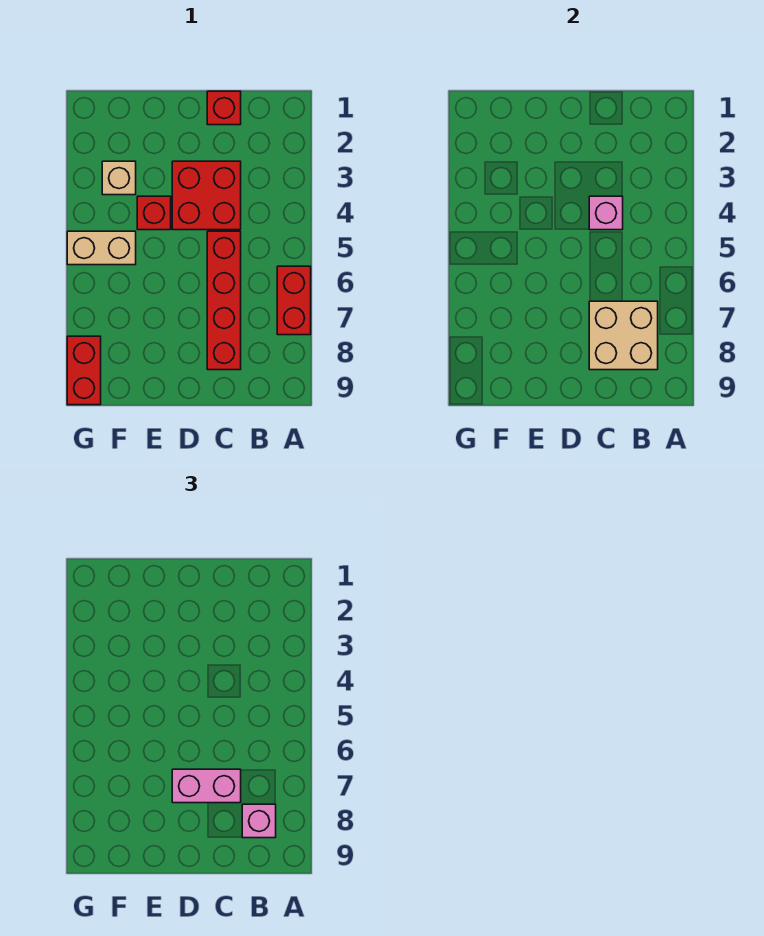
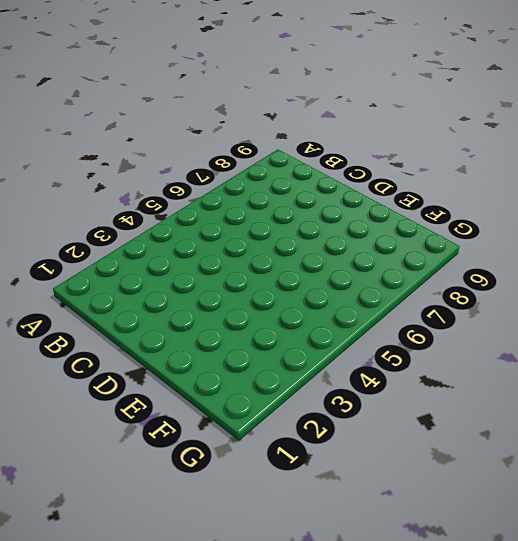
none -> red brick A6:A7 level 1
none -> red brick C1 level 1
none -> red brick C3:D4 level 1

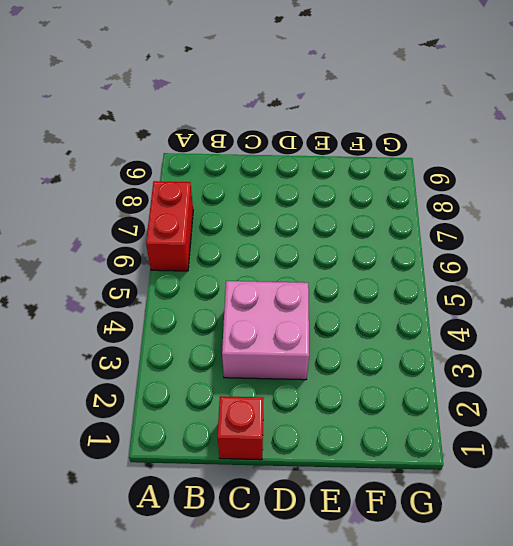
pink brick C3:D4 level 1 -> red brick C3:D4 level 1
none -> red brick C5:C8 level 1
none -> red brick E4 level 1
none -> tan brick F3 level 1

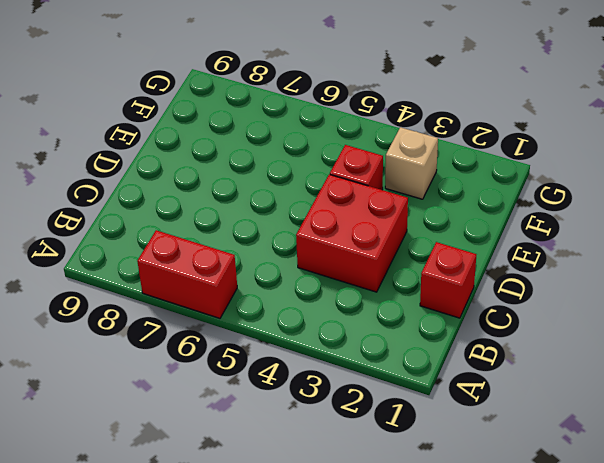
none -> red brick C5:C8 level 1
none -> tan brick F5:G5 level 1
none -> red brick G8:G9 level 1

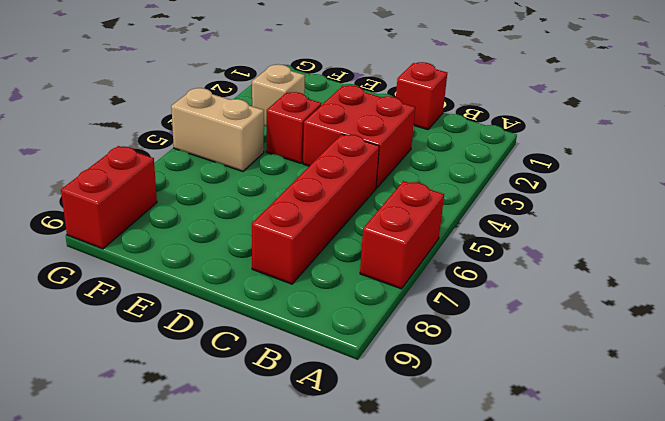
none -> tan brick B7:C8 level 2
none -> pink brick C4 level 2
none -> pink brick B8 level 3

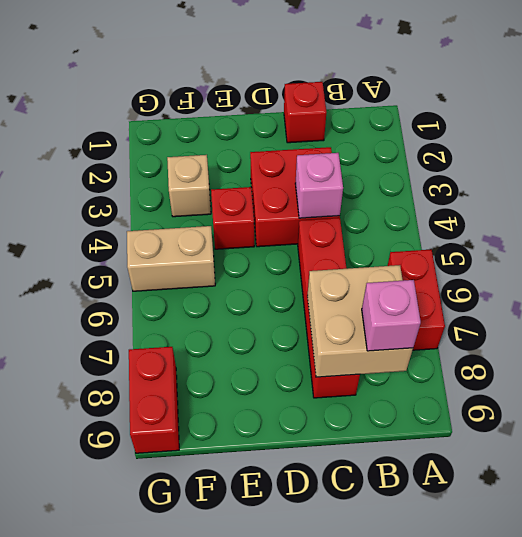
none -> pink brick C7:D7 level 3

